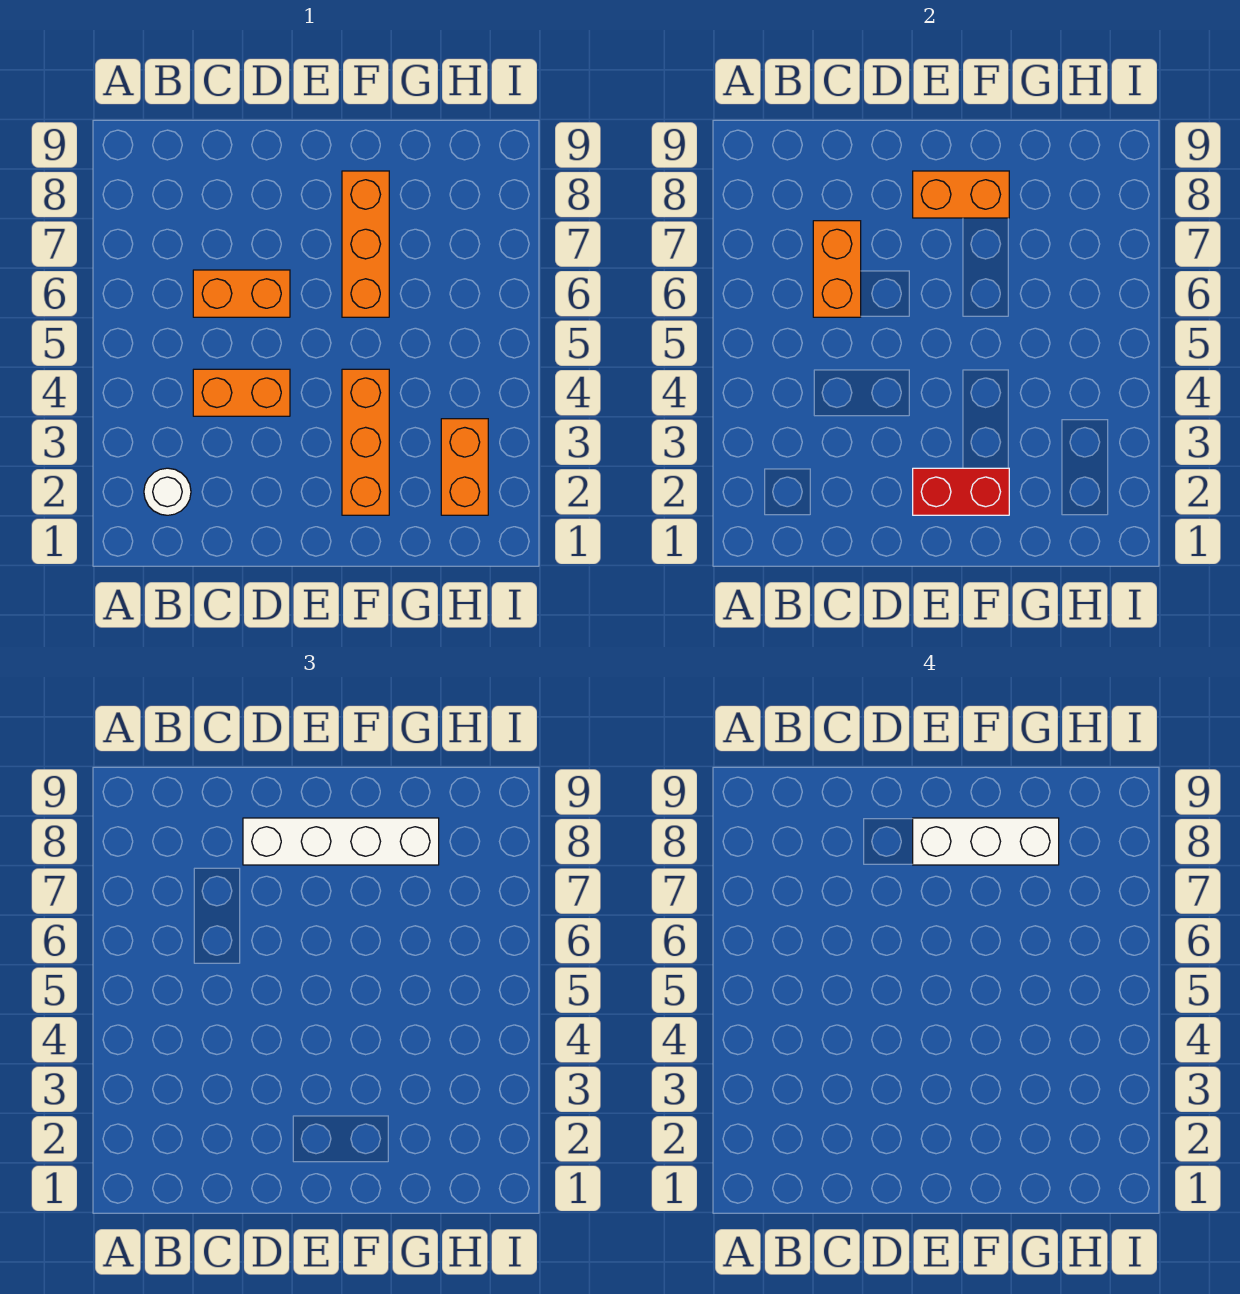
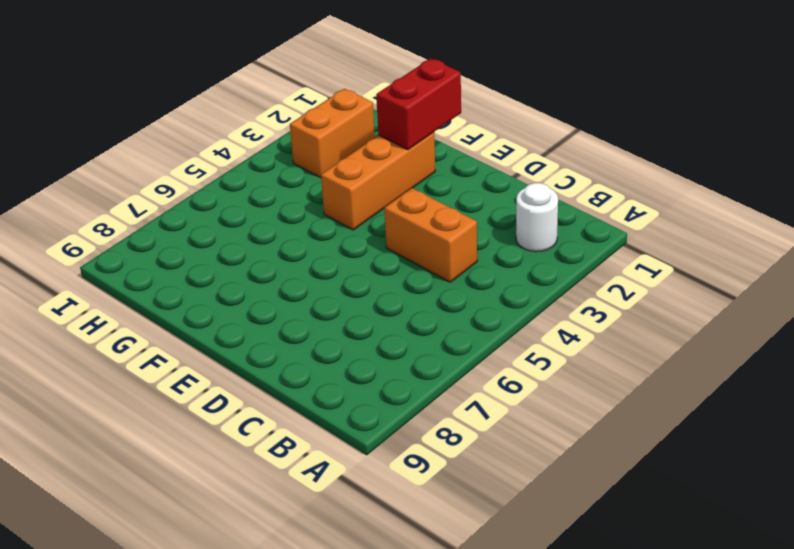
red brick F1:F2 level 2 -> red brick E2:F2 level 2
none -> orange brick C6:D6 level 1
none -> orange brick F6:F8 level 1

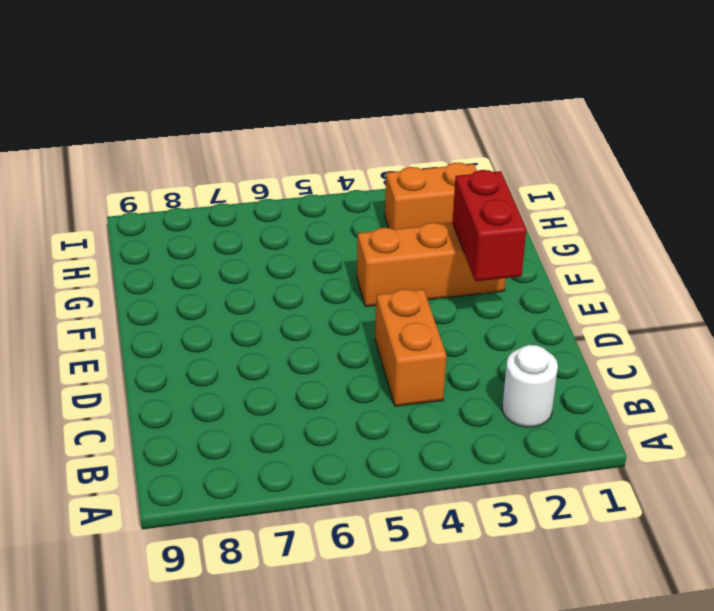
none -> orange brick C6:D6 level 1
none -> orange brick F6:F8 level 1

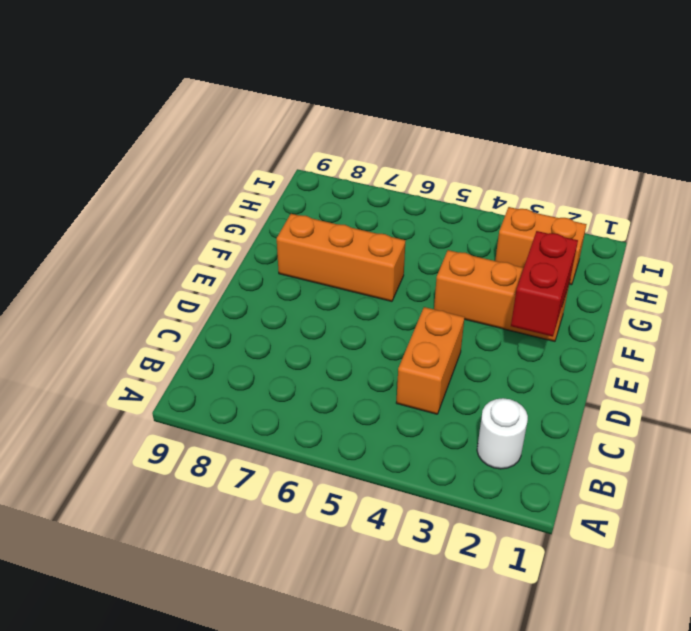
none -> orange brick C6:D6 level 1
none -> orange brick C6:C7 level 2

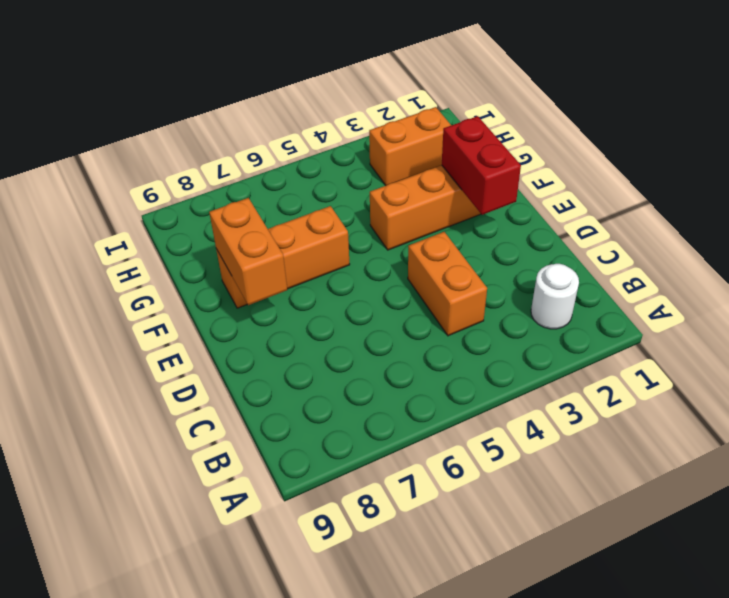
none -> orange brick C6:D6 level 1
none -> orange brick C6:C7 level 2

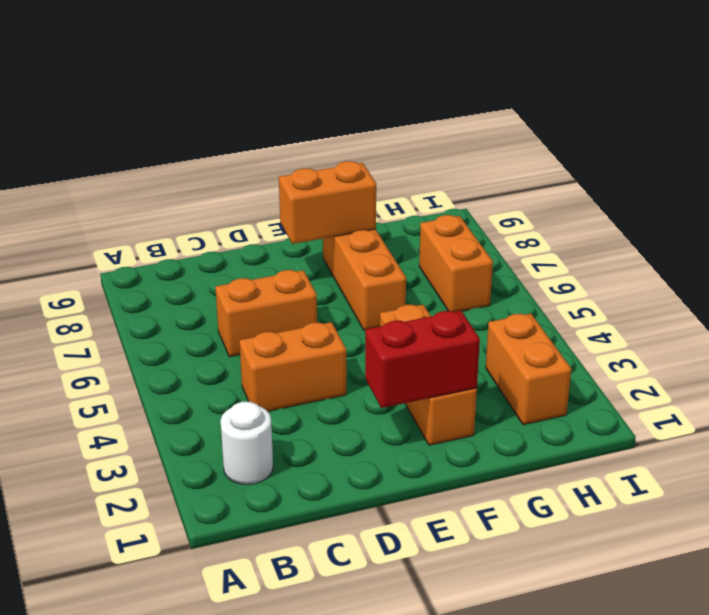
orange brick H6:H7 level 1 -> orange brick C6:C7 level 2
none -> white brick D8:G8 level 3
none -> white brick E8:G8 level 4

